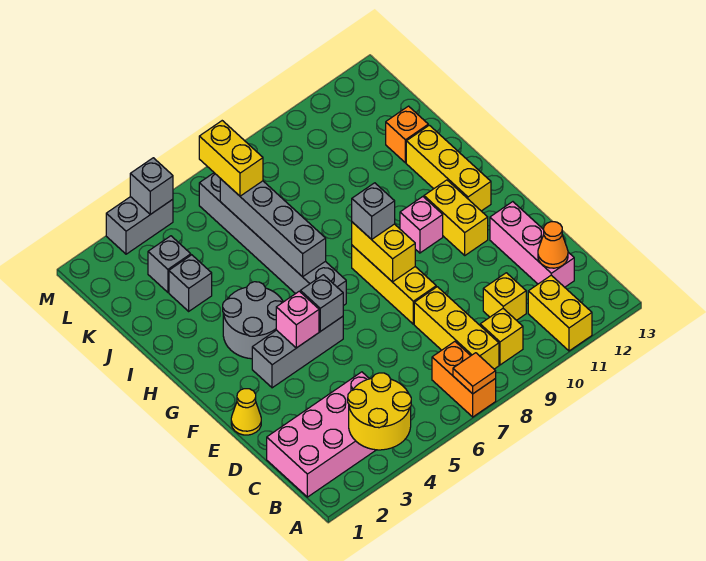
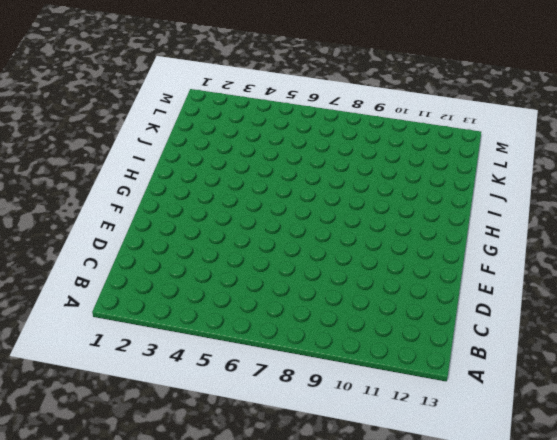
none -> orange brick A7:B7 level 1
none -> yellow brick A11:B11 level 1
none -> pink brick B1:C4 level 1

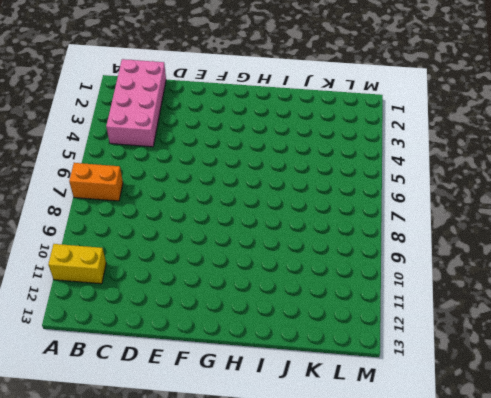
none -> yellow brick B8:D8 level 1
none -> yellow brick B9 level 1
none -> yellow brick C10 level 1

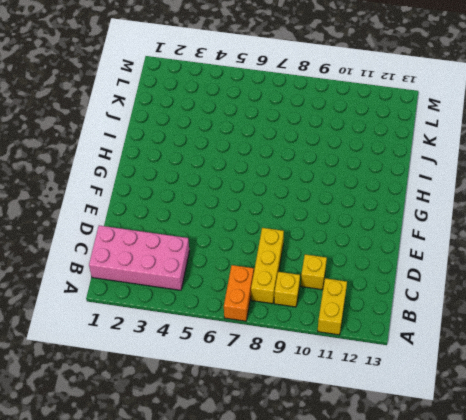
none -> pink brick C12:E12 level 1
none -> yellow cone E1 level 1
none -> yellow brick E8:G8 level 1

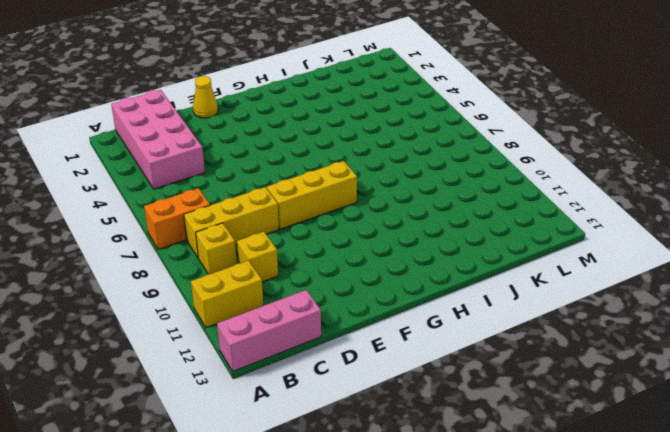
pink brick A13:C13 level 1 -> pink brick C12:E12 level 1
none -> grey brick F3:F5 level 1
none -> yellow brick F11:G11 level 1
none -> grey round brick G3:H4 level 1

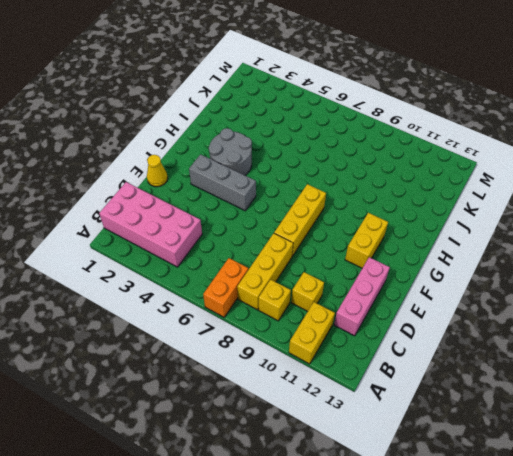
none -> grey brick G6:L6 level 1
none -> pink brick G10 level 1
none -> yellow brick G12:I12 level 1

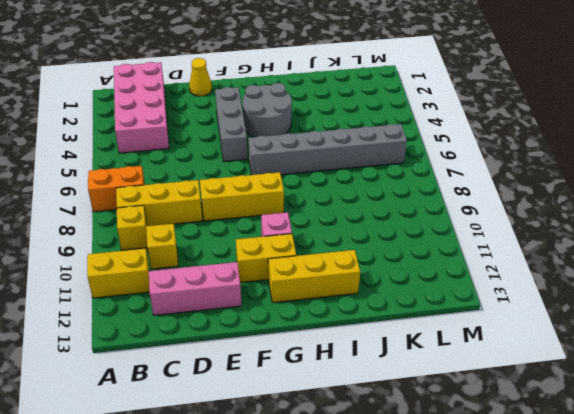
none -> grey brick J3 level 1
none -> orange brick J12 level 1
none -> grey brick K3 level 1

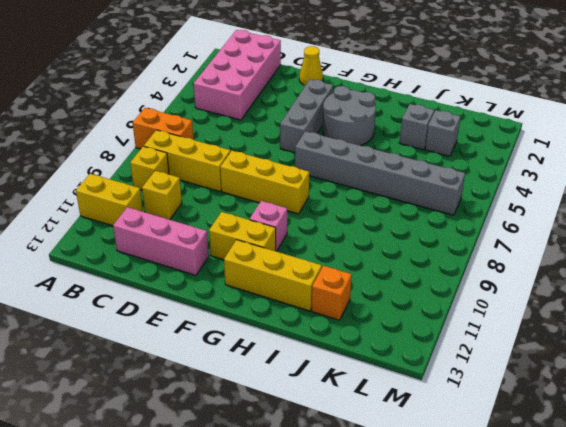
none -> grey brick M3:M4 level 1
none -> yellow round brick A3:B4 level 2
none -> orange tile A7 level 2

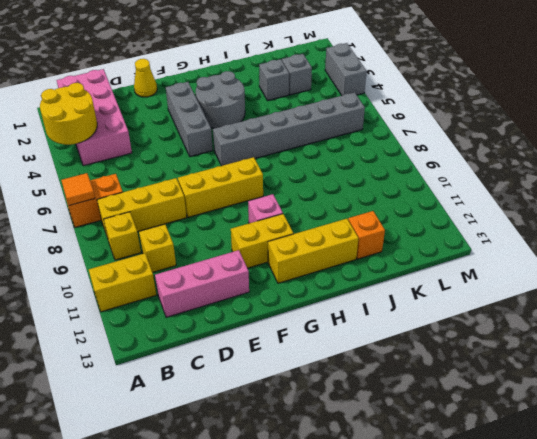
none -> orange cone C12 level 2
none -> pink brick F4 level 2
none -> grey brick F5 level 2

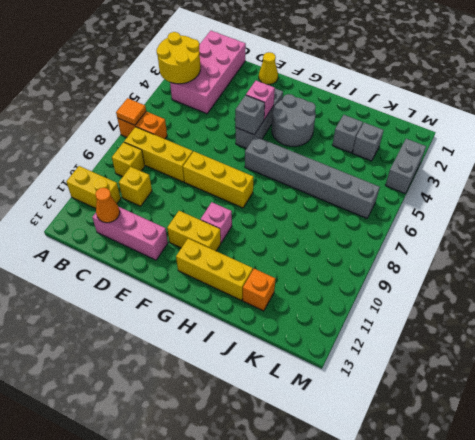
none -> yellow brick F8:G8 level 2
none -> grey brick H6:K6 level 2
none -> grey brick M4 level 2

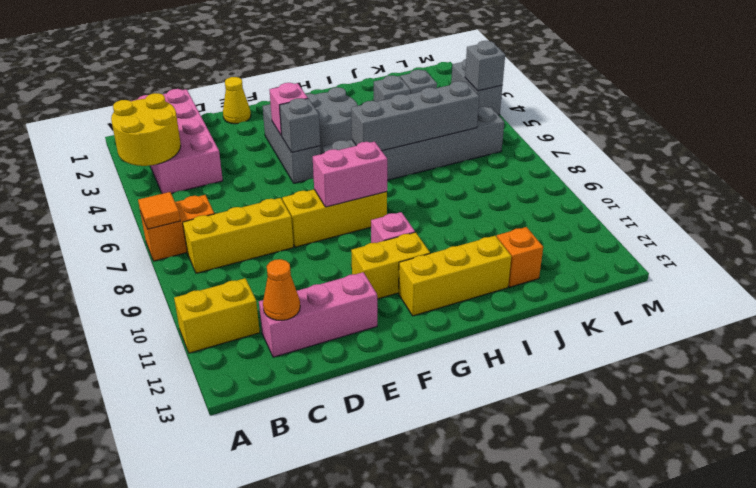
pink brick F8:G8 level 2 -> yellow brick F8:G8 level 2
none -> yellow brick B9 level 1
none -> yellow brick C10 level 1
none -> grey brick G8 level 3

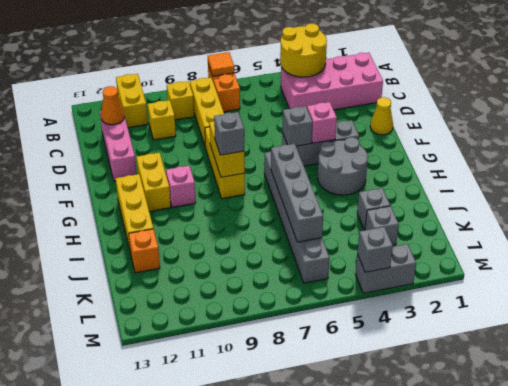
none -> yellow brick K6:L6 level 3

